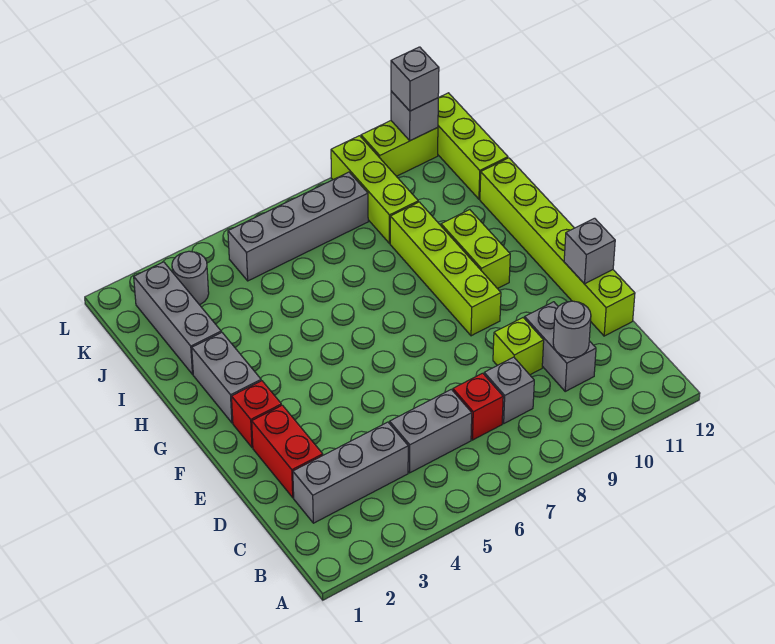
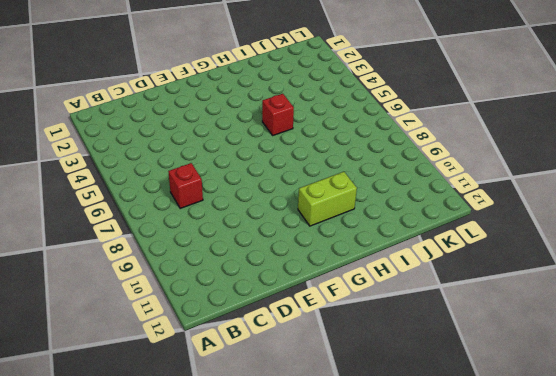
red brick H5 level 1 -> red brick F2 level 1
none -> grey brick C2:C4 level 1
none -> grey brick C5:C6 level 1
none -> grey brick C8 level 1

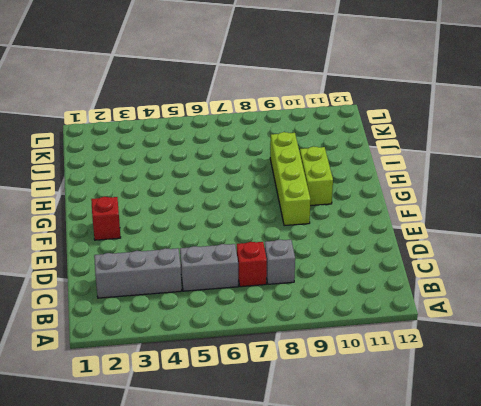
none -> grey brick C10:D10 level 1
none -> red brick D2:E2 level 1
none -> lime brick D9 level 1

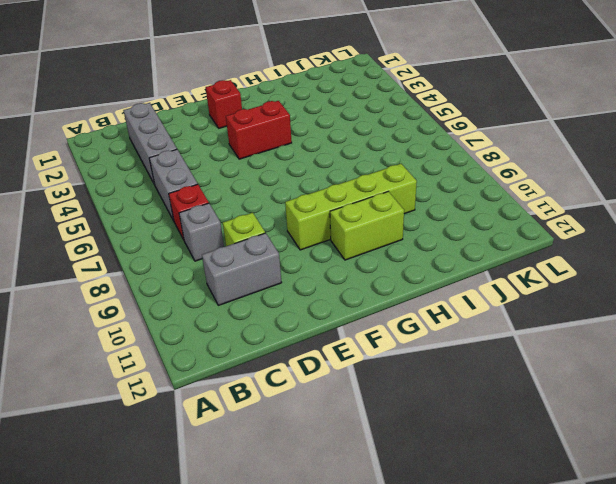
red brick F4:G4 level 1 -> red brick D2:E2 level 1
none -> lime brick D12:I12 level 1
none -> grey brick G2:H2 level 1
none -> grey brick I2:K2 level 1

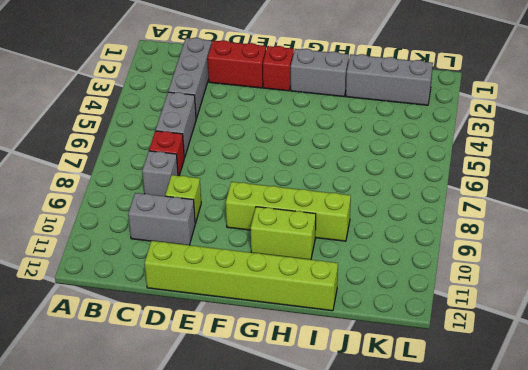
none -> lime brick J9:L9 level 1
none -> lime brick J12:L12 level 1
none -> grey round brick K3 level 1

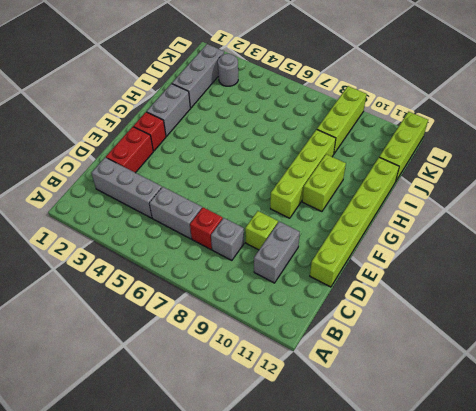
none -> grey brick K5:K8 level 1
none -> lime brick L10:L11 level 1
none -> grey round brick C10 level 2

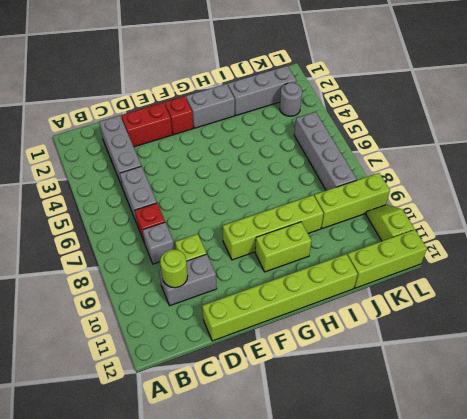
lime round brick C10 level 2 -> grey round brick C10 level 2
lime slope L10:L11 level 1 top 11 -> lime brick L10:L11 level 1
none -> grey brick E12 level 2
none -> grey brick L11 level 2
none -> grey brick L11 level 3

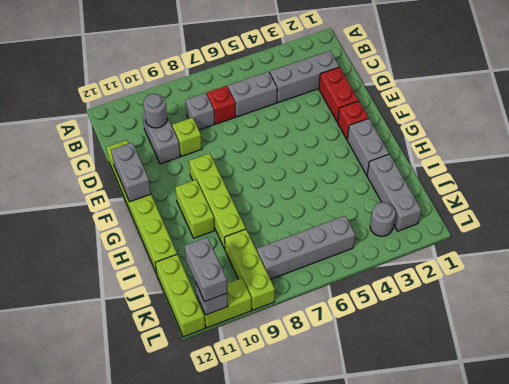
grey brick E12:F12 level 2 -> grey brick E12 level 2
grey brick K11:L11 level 3 -> grey brick L11 level 3

